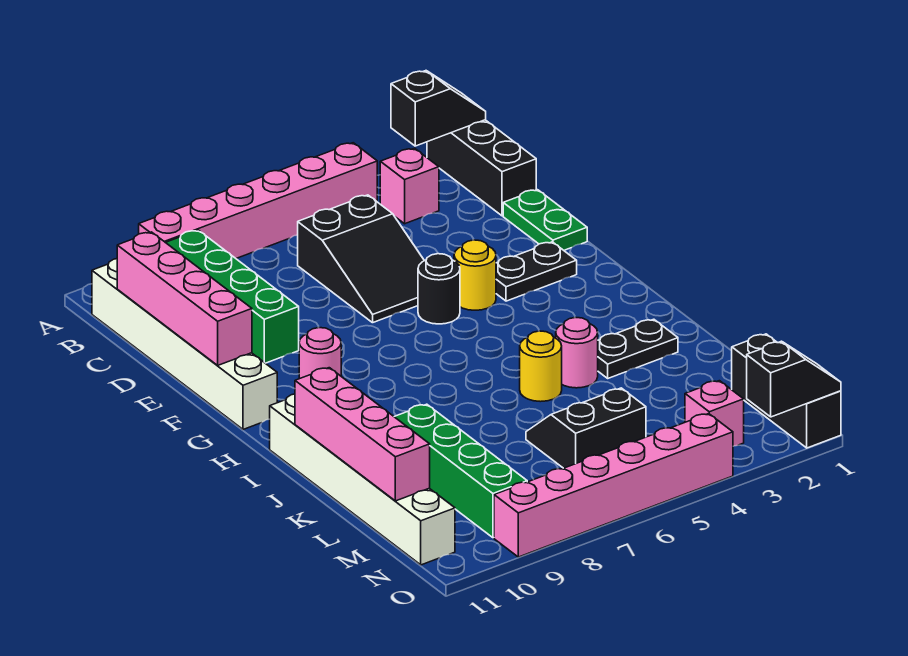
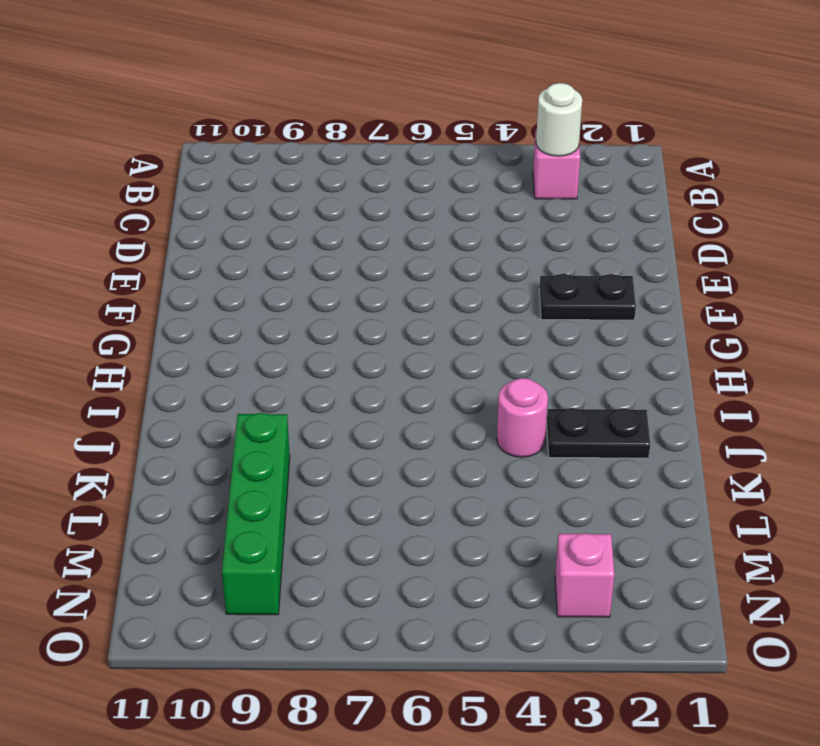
white round brick B3 level 2 -> none
none -> black brick A1:C1 level 1
none -> pink brick A4:A9 level 1
none -> green brick B9:E9 level 1

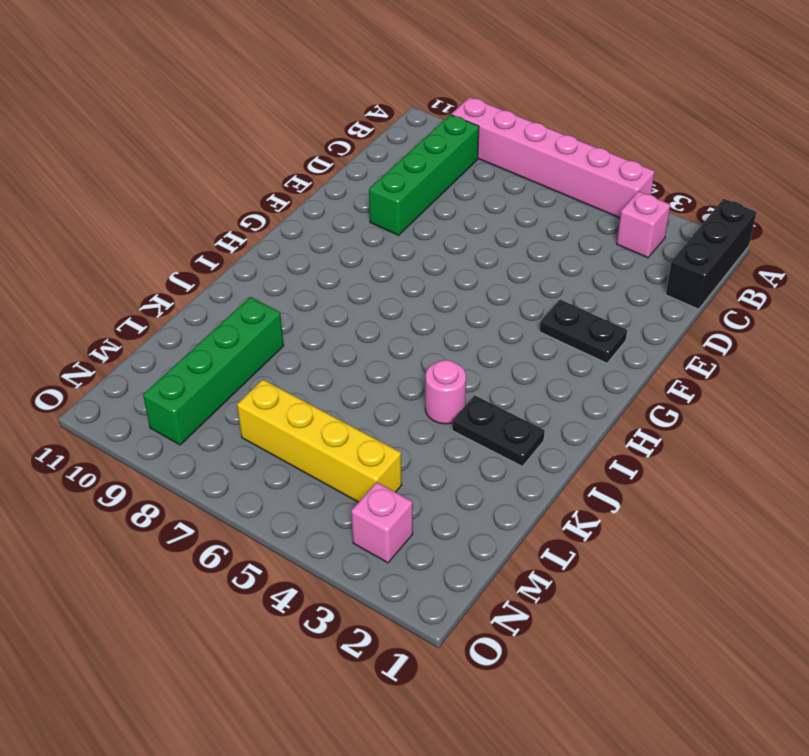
yellow brick M4:M7 level 1 -> black slope L5:M6 level 1 top M
none -> white brick B11:G11 level 1
none -> black slope C5:E6 level 1 top C
none -> green plate D1:E1 level 1

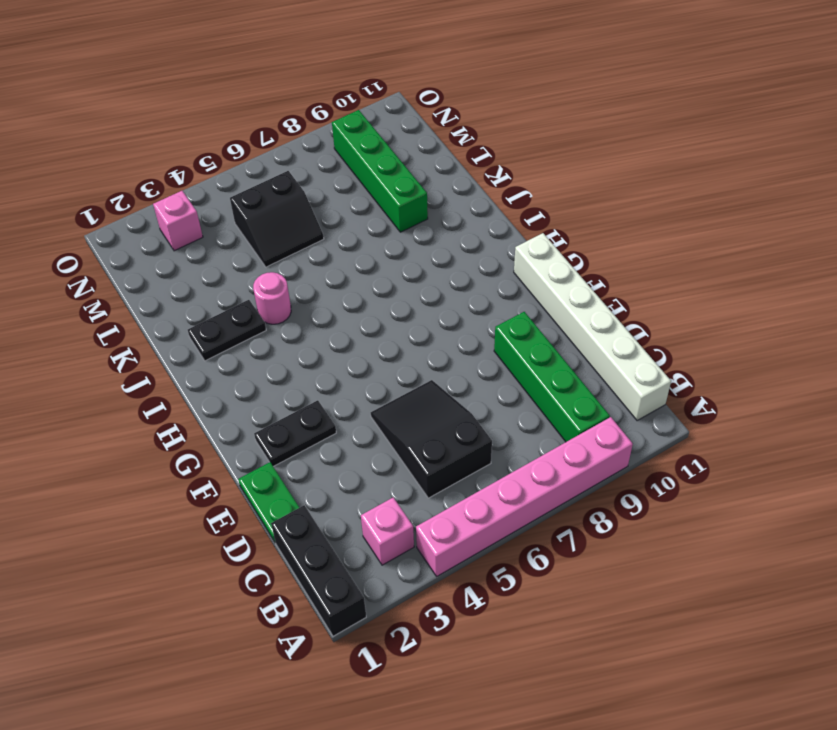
none -> yellow round brick F4 level 1
none -> black round brick F5 level 1
none -> pink round brick G9 level 1

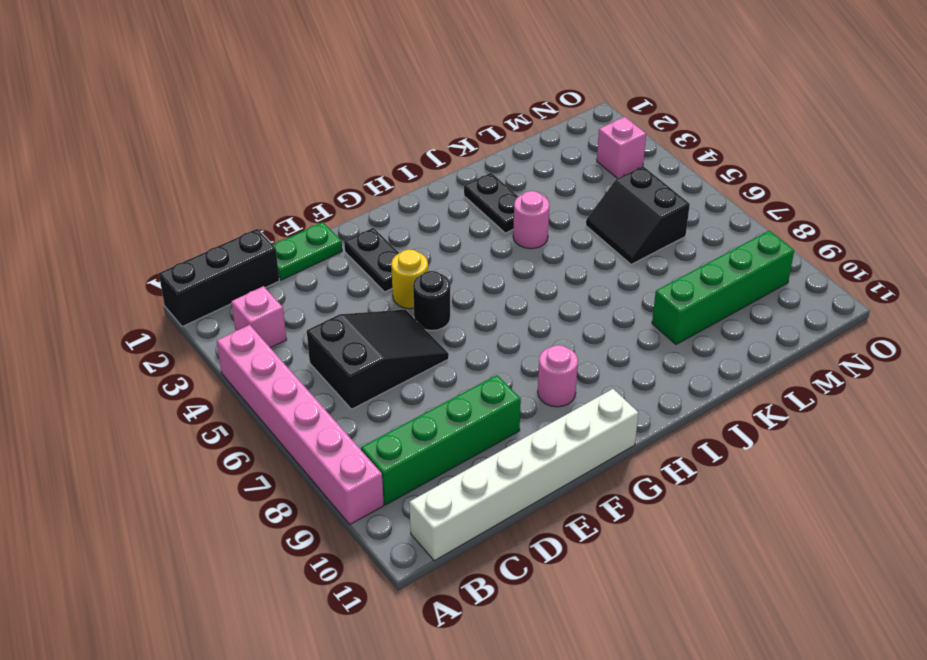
none -> white brick I11:N11 level 1
none -> yellow round brick J5 level 1
none -> black brick M1:O1 level 1

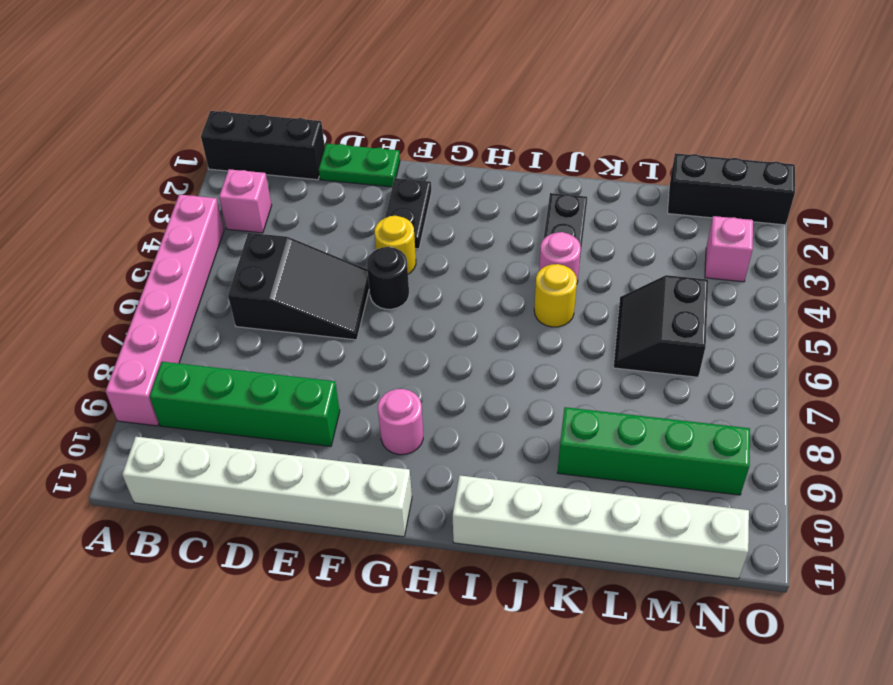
none -> pink brick O4:O9 level 1
none -> black slope A1:A2 level 2 top 2
none -> pink brick C11:F11 level 2

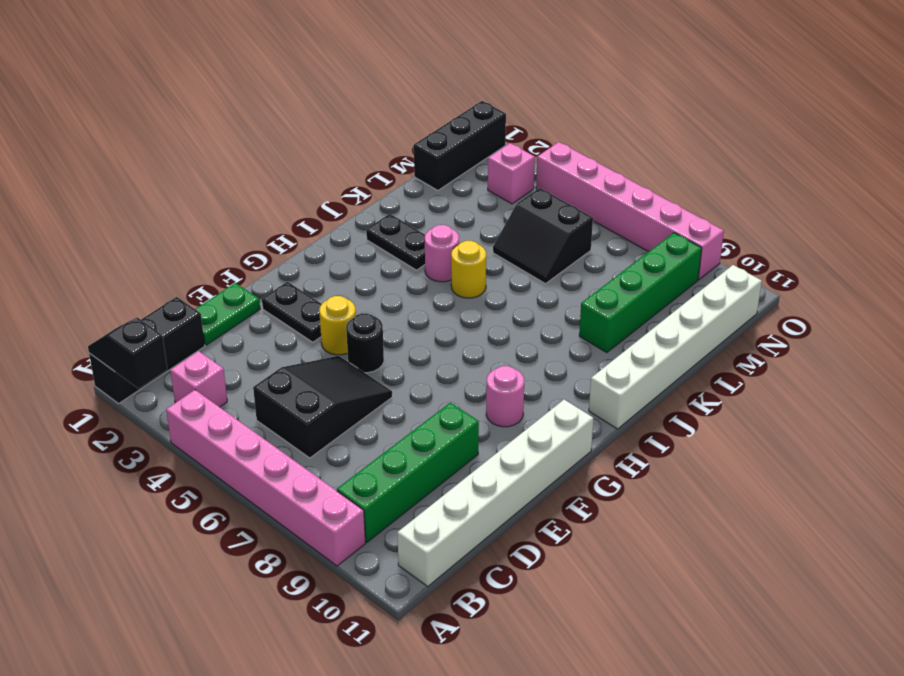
none -> pink brick C11:F11 level 2
none -> pink brick J11:M11 level 2
none -> black slope O1:O2 level 2 top 2

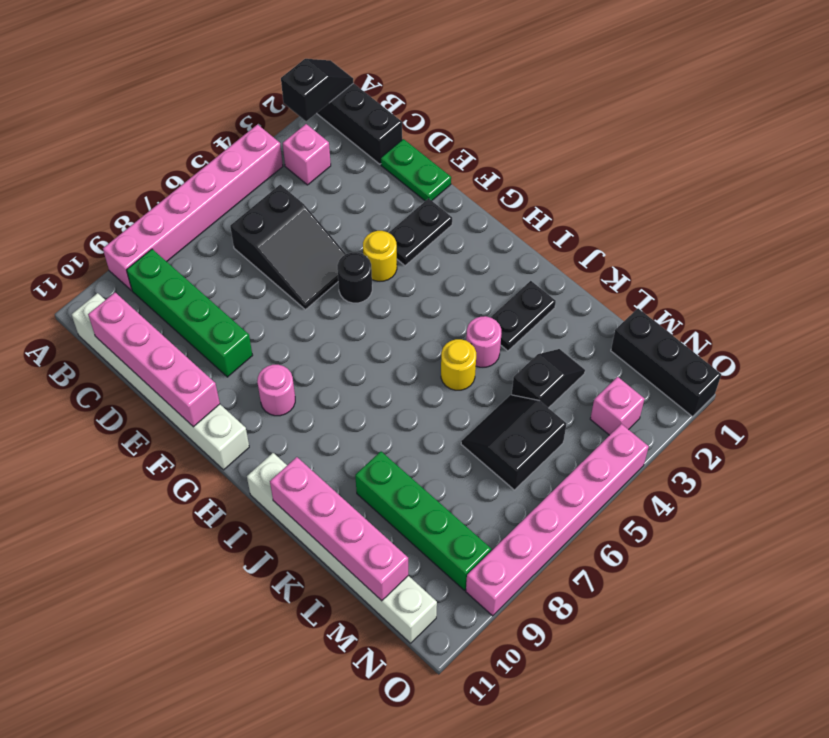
black slope L3:L4 level 1 top 4 -> black slope O1:O2 level 2 top 2

